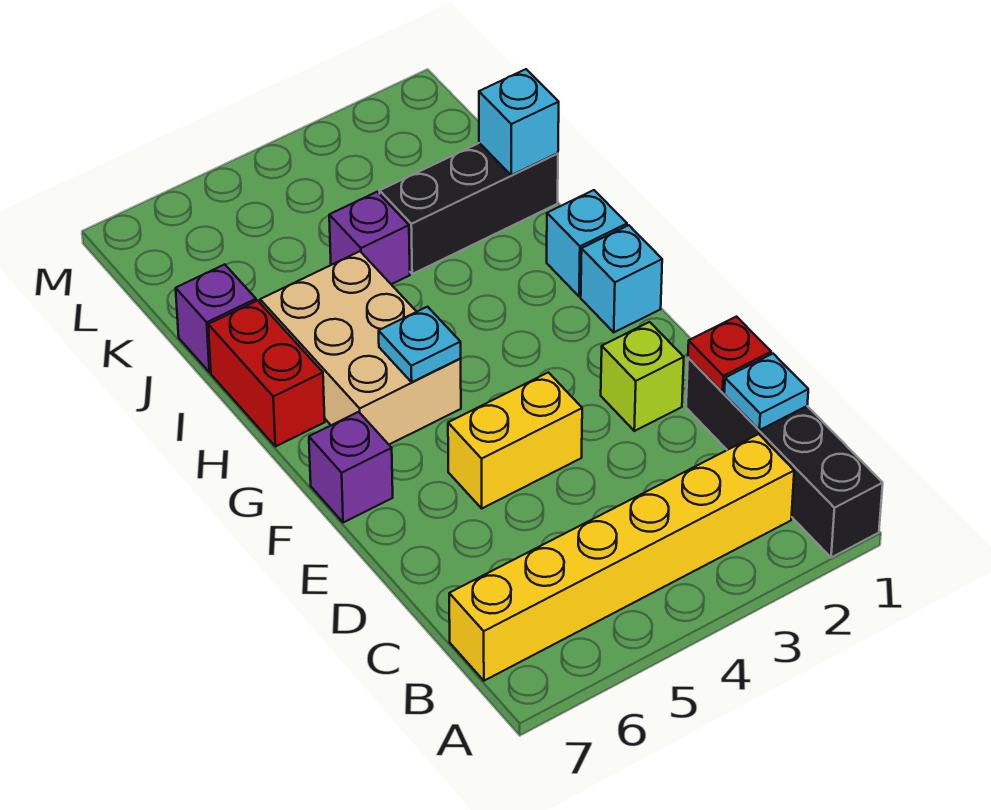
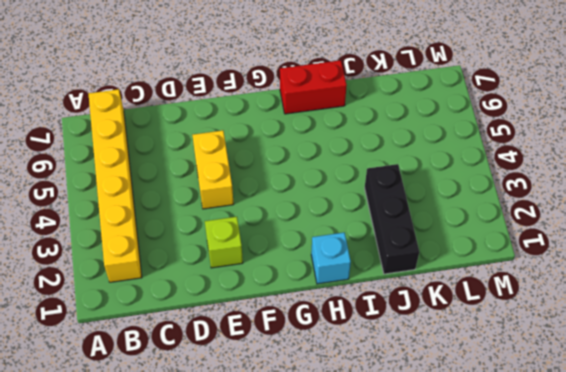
none -> black brick A1:D1 level 1
none -> purple brick F7 level 1
none -> cyan brick G1 level 1

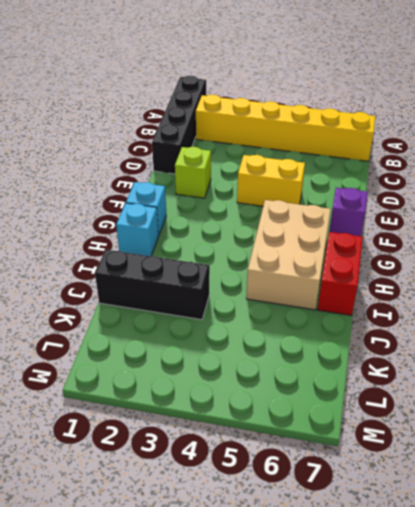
none -> purple brick J4 level 1
none -> purple brick J7 level 1
none -> cyan plate C1 level 2

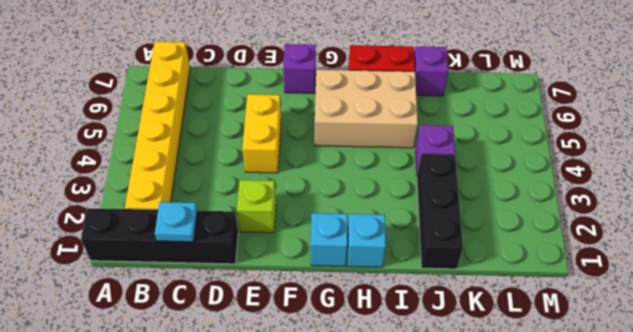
none -> red plate D1 level 2
none -> cyan plate G5 level 2
none -> cyan brick J1 level 2

